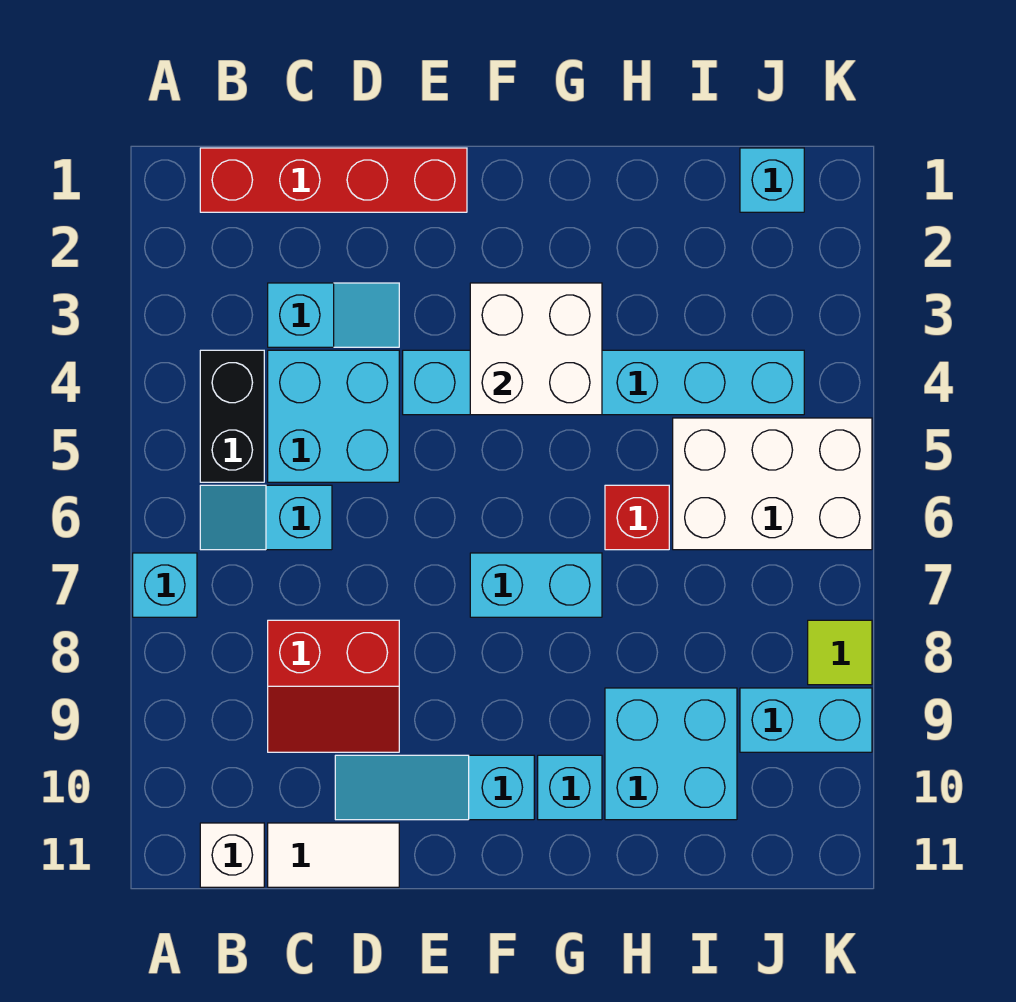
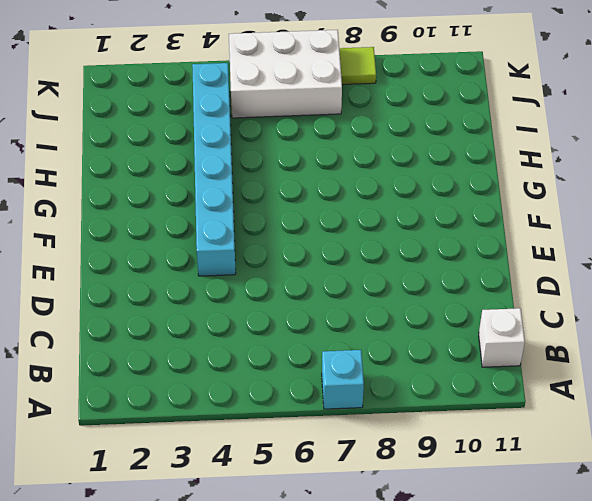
white brick J5:K7 level 1 -> white brick I5:K6 level 1
none -> red brick B1:E1 level 1
none -> black brick B4:B5 level 1
none -> cyan slope B6:C6 level 1 top C

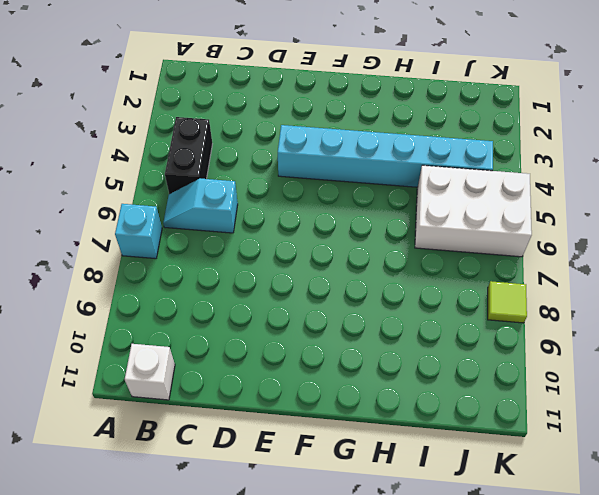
none -> red brick B1:E1 level 1
none -> cyan slope C3:D3 level 1 top C
none -> cyan brick C4:D5 level 1

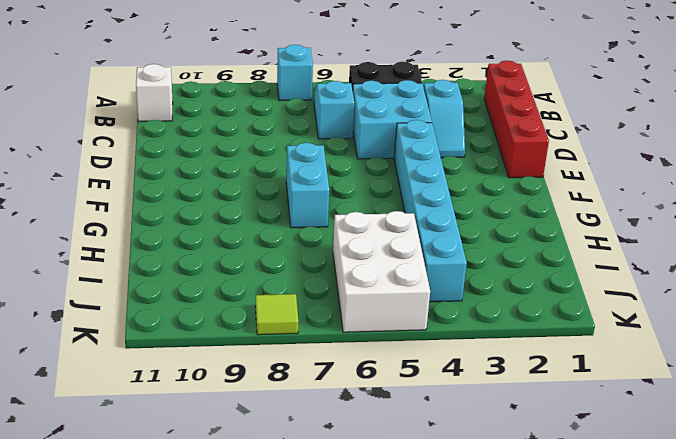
none -> red slope C8:D9 level 1 top 8
none -> white tile C11:D11 level 1
none -> cyan slope D10:F10 level 1 top F

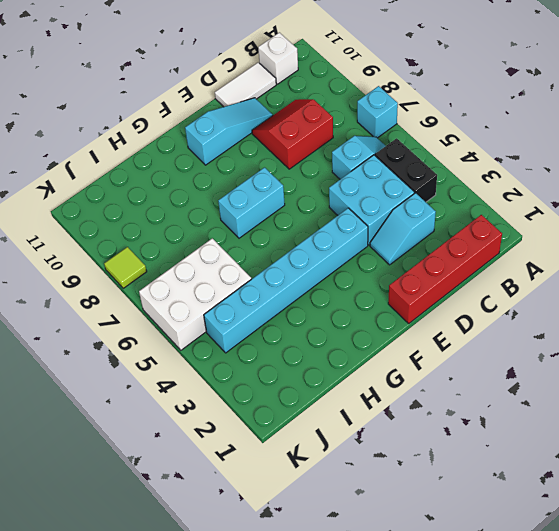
none -> cyan brick G10 level 1
none -> red brick H6 level 1
none -> cyan brick H9:I10 level 1

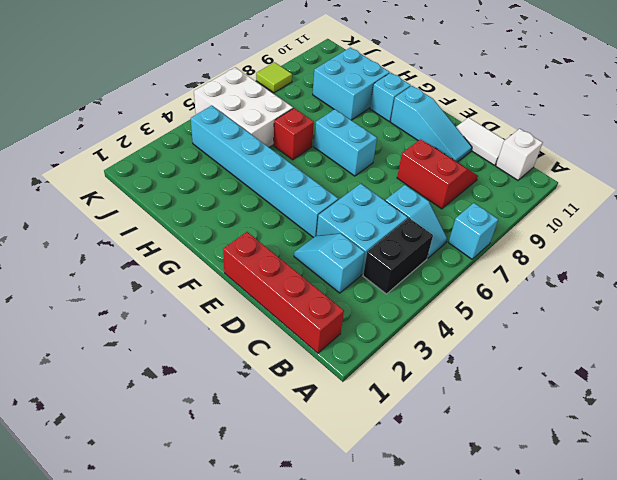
none -> cyan brick J1 level 1
none -> cyan brick J9:K9 level 1
none -> white brick F3:G4 level 2

